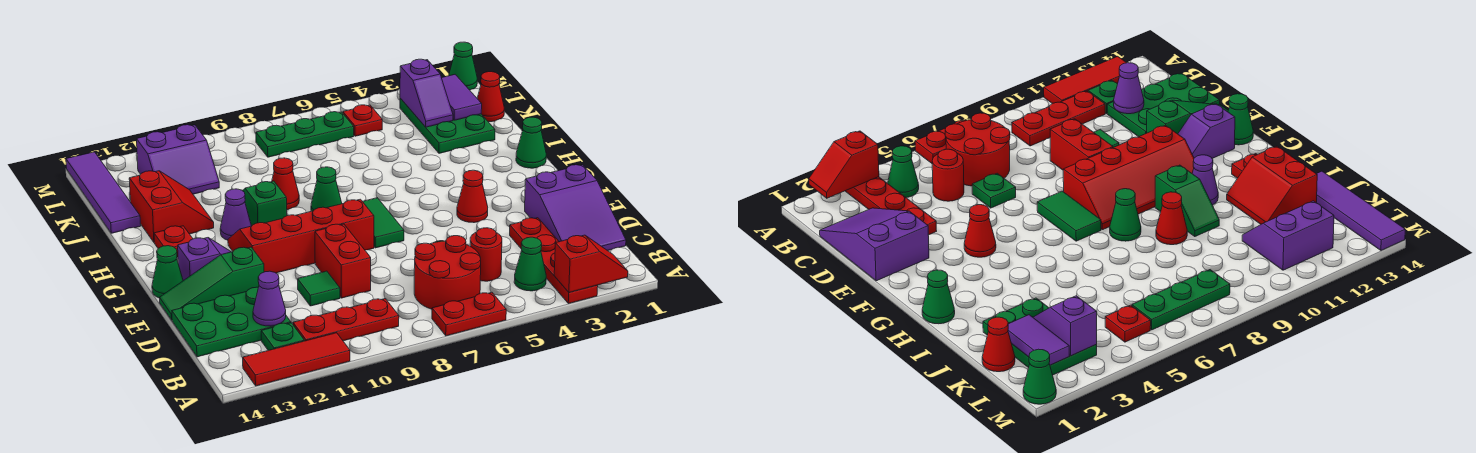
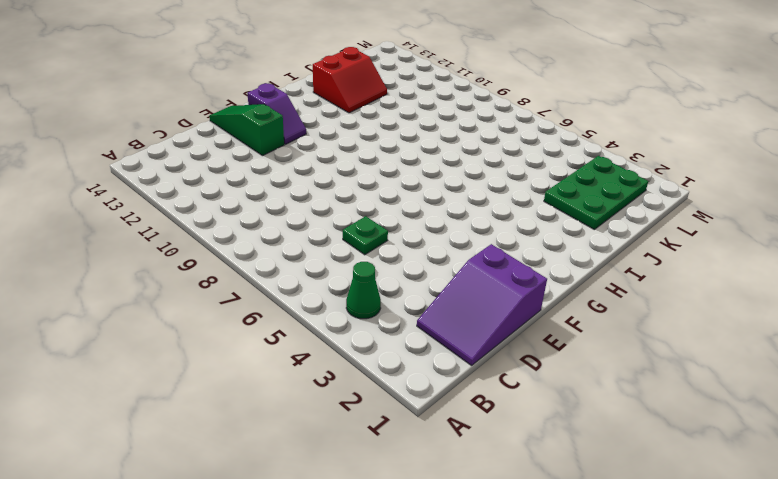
none -> red plate A3:D3 level 1
none -> red plate A6:A7 level 1
none -> red tile A11:A13 level 1
none -> red round brick B6:C7 level 1

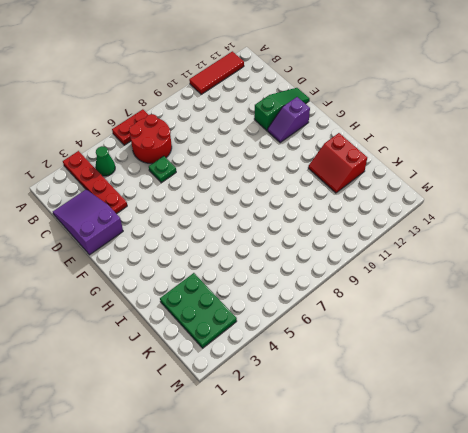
none -> red plate B9:B11 level 1
none -> green plate B12 level 1
none -> red round brick C5 level 1
none -> green plate C12:D14 level 1

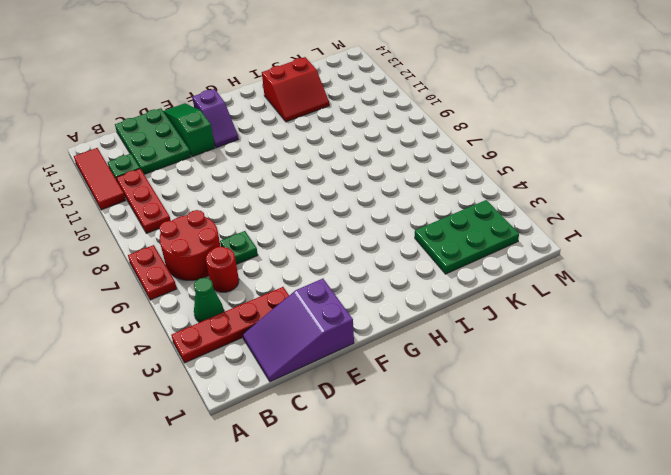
none -> red brick D9:E9 level 1
none -> green tile D10 level 1
none -> red cone F4 level 1
none -> green tile F7:G7 level 1

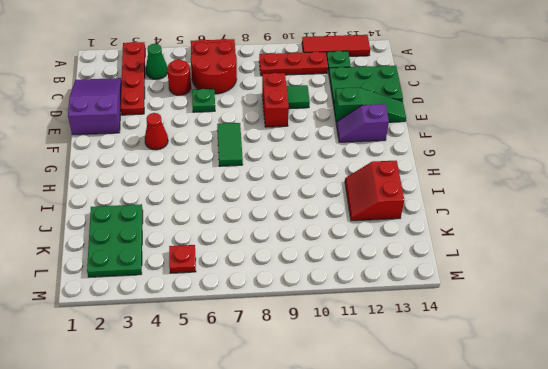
none -> red slope F8:G11 level 1 top F
none -> green cone F14 level 1
none -> green cone H1 level 1
none -> green cone H8 level 1

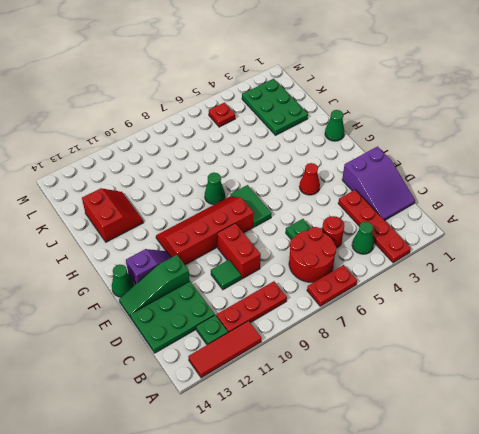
none -> green slope H10:I10 level 1 top H
none -> purple cone H11 level 1
none -> red plate H13 level 1
none -> red cone I9 level 1

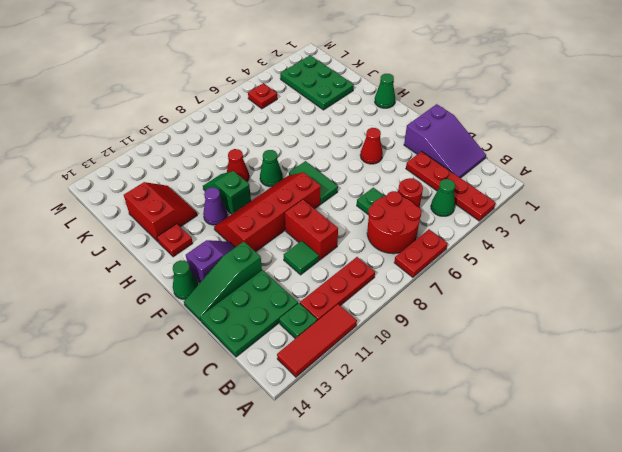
none -> purple tile J14:M14 level 1
none -> red cone K1 level 1
none -> purple slope K11:L12 level 1 top L
none -> green plate L6:L8 level 1

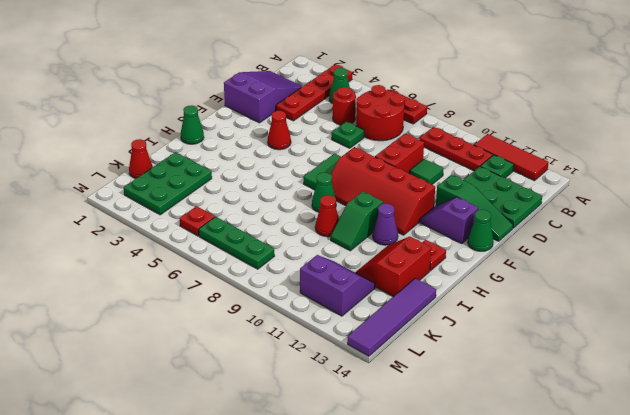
none -> green cone M1 level 1
none -> red slope A2:A3 level 2 top 3
none -> purple cone C12 level 2
none -> purple tile K2:L2 level 2

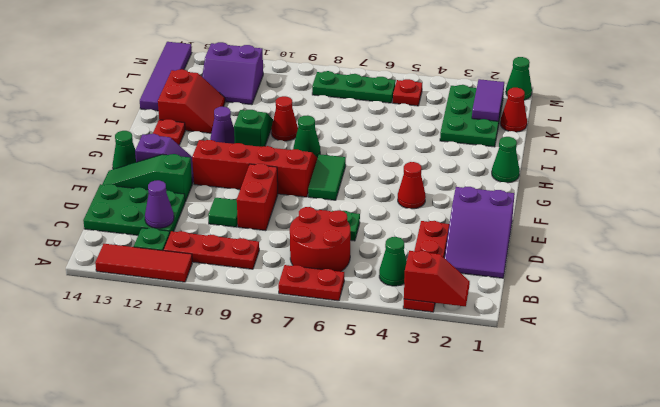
none -> red round brick C5 level 1
none -> purple slope K3:L3 level 2 top L

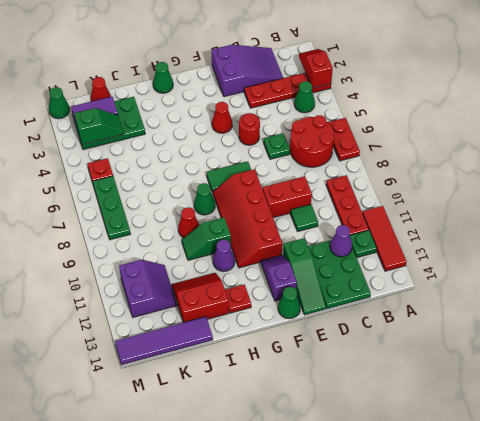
red round brick E5 level 1 -> red round brick C5 level 1
green slope K3:L3 level 2 top L -> purple slope K3:L3 level 2 top L

